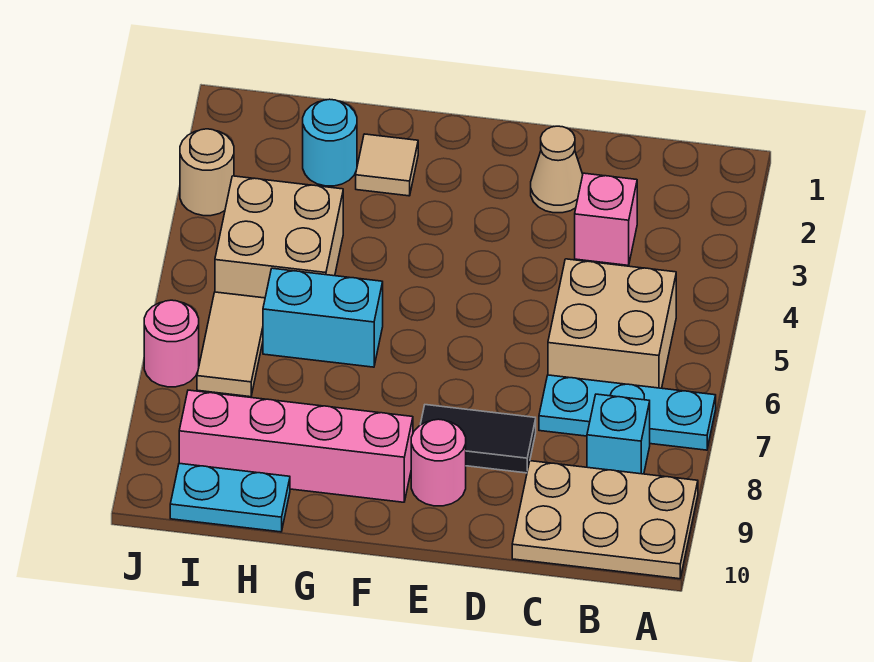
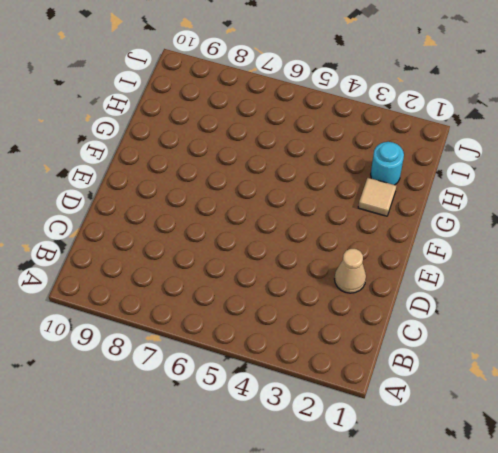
none -> cyan plate A7:C7 level 1
none -> tan plate A9:C10 level 1
none -> tan brick B5:C6 level 1

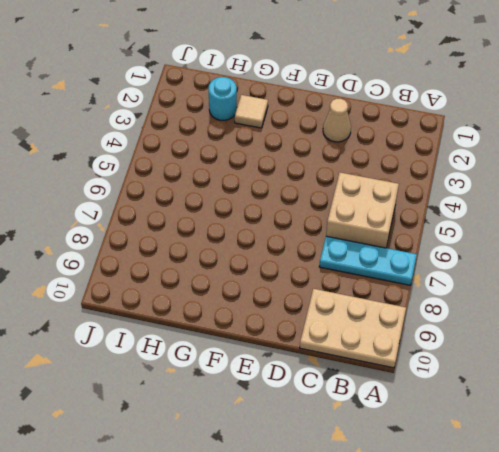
none -> cyan brick B8 level 1
none -> pink brick C3 level 1
none -> black tile D8:E8 level 1

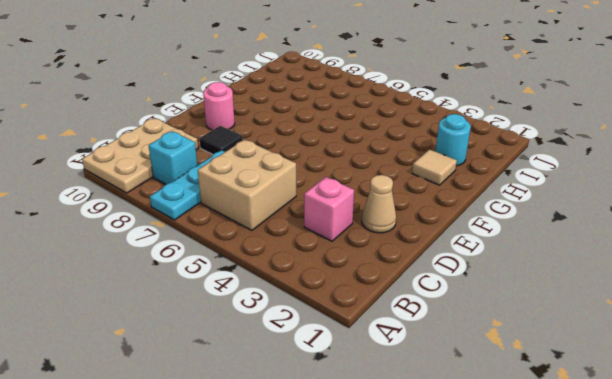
black tile D8 level 1 -> black tile D8:E8 level 1
none -> pink brick F9:I9 level 1
none -> cyan brick G6:H6 level 1
none -> tan brick H4:I5 level 1

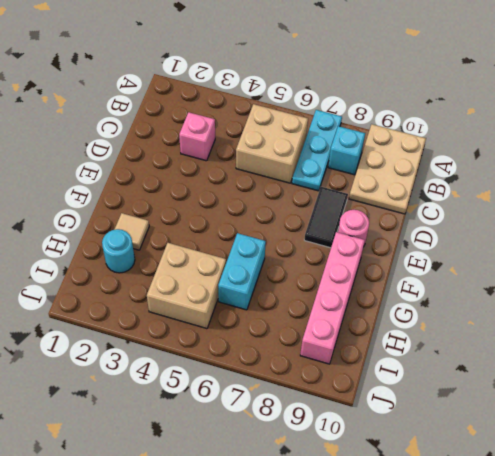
none -> tan cone D2 level 1
none -> cyan plate H10:I10 level 1
none -> tan tile I6:I7 level 1

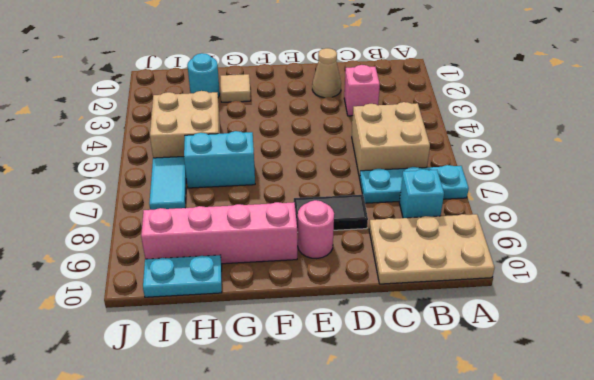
cyan tile I6:I7 level 1 -> tan tile I6:I7 level 1
none -> tan round brick J3 level 1
none -> pink round brick J7 level 1

